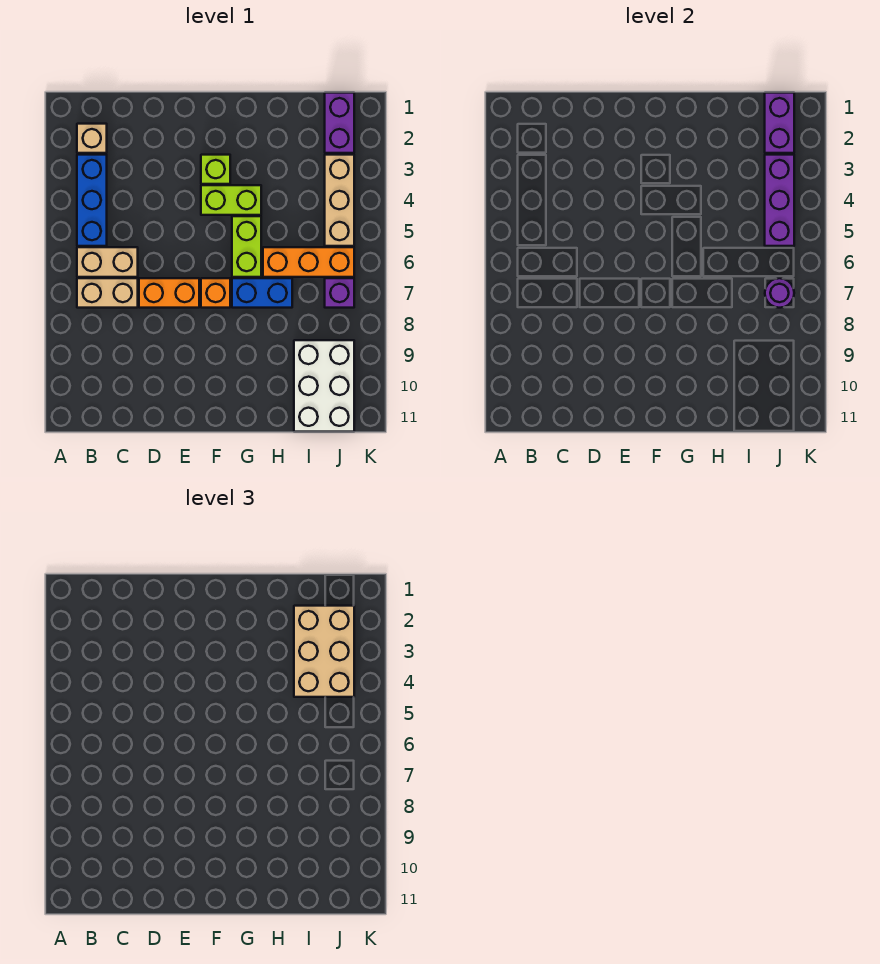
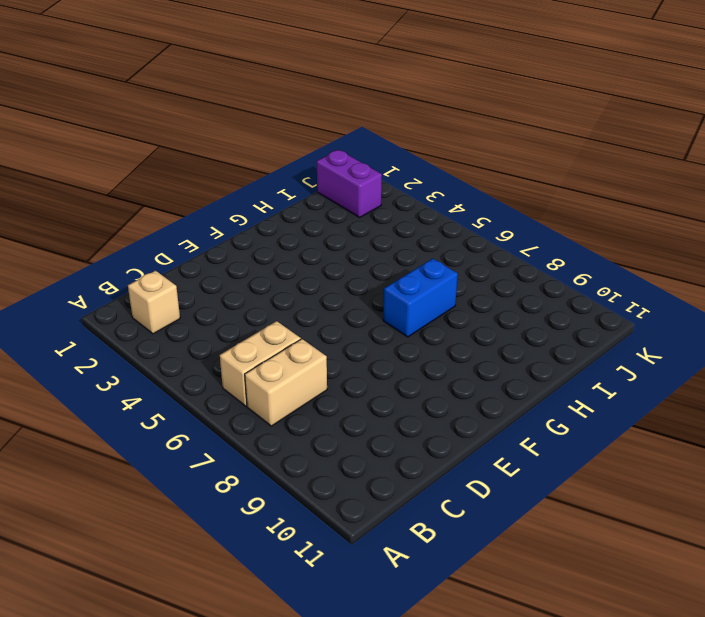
none -> blue brick B3:B5 level 1
none -> orange brick D7:E7 level 1
none -> lime brick F3 level 1

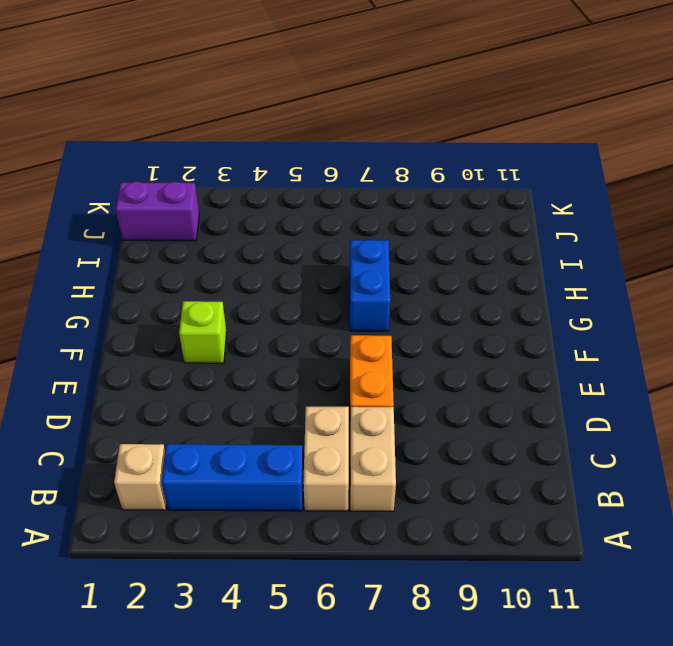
none -> lime brick F4:G4 level 1
none -> orange brick F7 level 1
none -> lime brick G5:G6 level 1

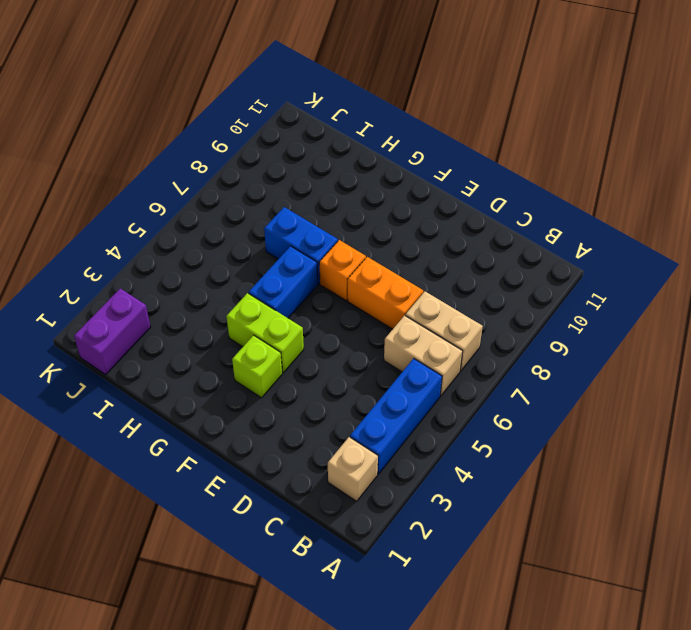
blue brick G5:G6 level 1 -> lime brick G5:G6 level 1
none -> orange brick H6:J6 level 1
none -> white brick I9:J11 level 1
none -> tan brick J3:J5 level 1

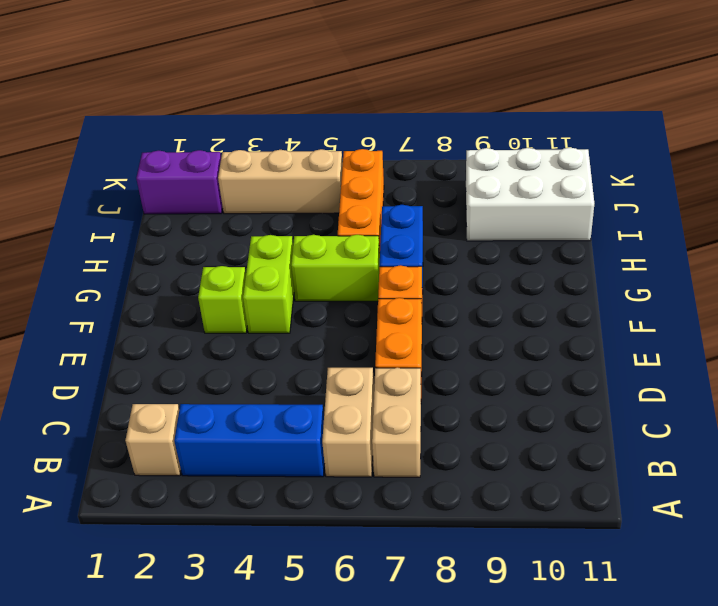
none -> purple brick J7 level 1
none -> purple brick J1:J2 level 2
none -> purple brick J3:J5 level 2

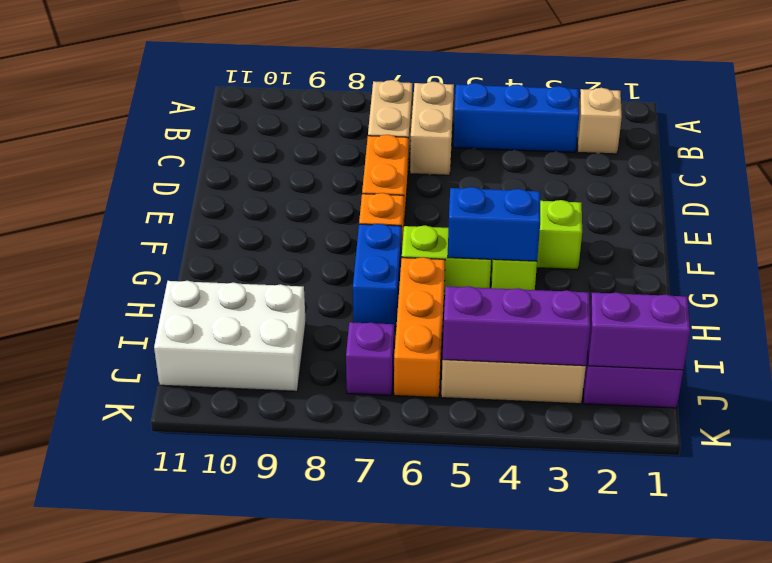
blue brick G4:G5 level 2 -> none
none -> purple round brick J7 level 2
none -> tan brick I2:J4 level 3

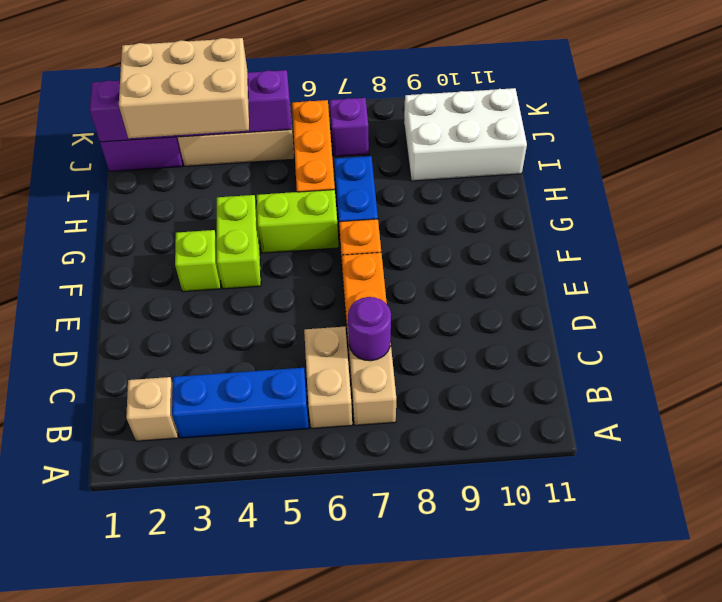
purple round brick C7 level 2 -> purple round brick J7 level 2

